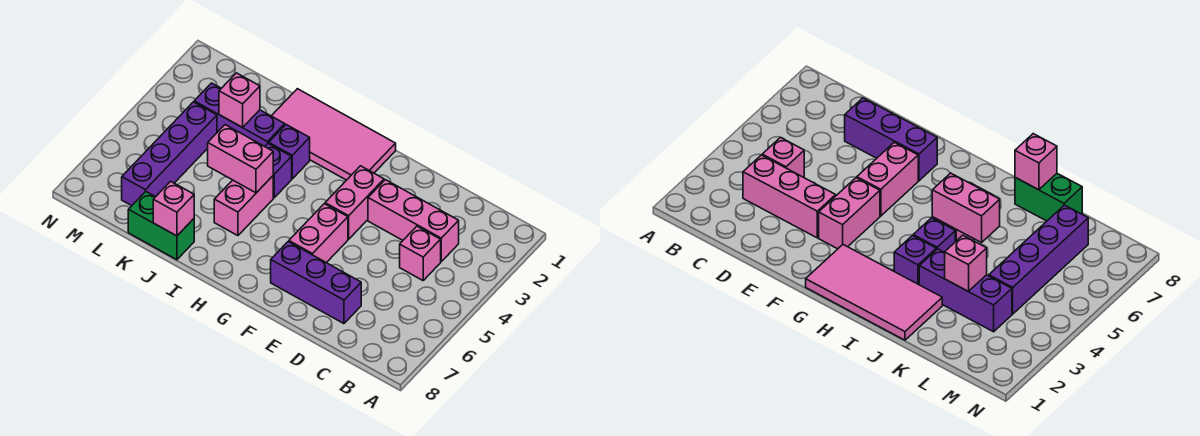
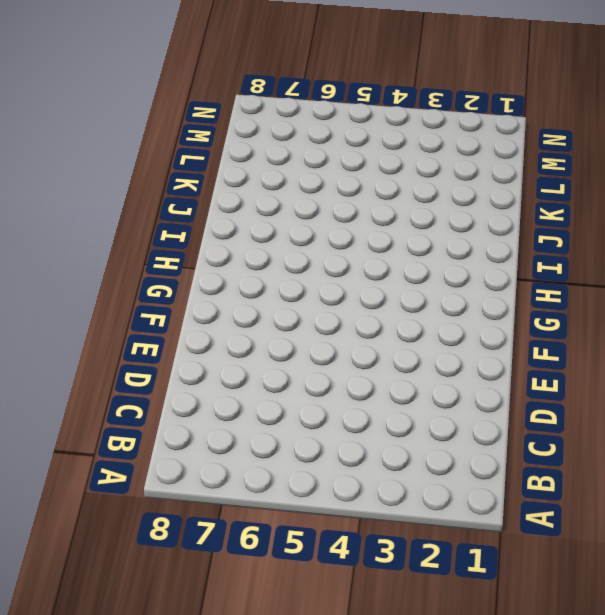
none -> pink brick C3:E3 level 1
none -> pink brick C4 level 1
none -> purple brick D7:F7 level 1

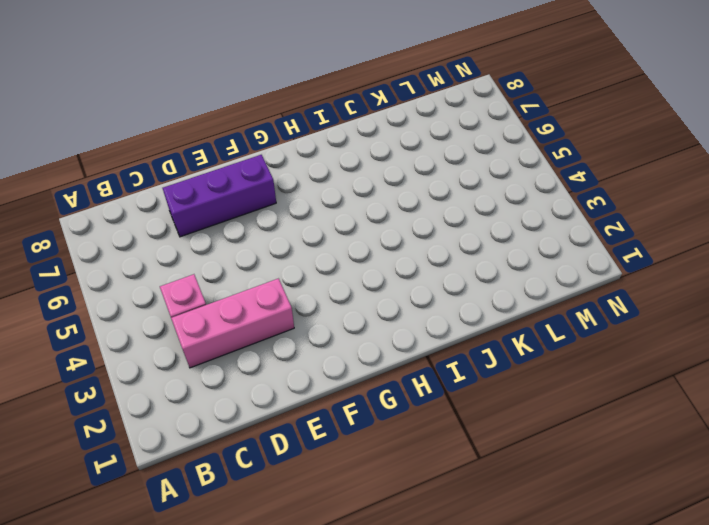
none -> pink brick F3:F4 level 1
none -> pink brick F5:F6 level 1
none -> pink tile G1:J2 level 1

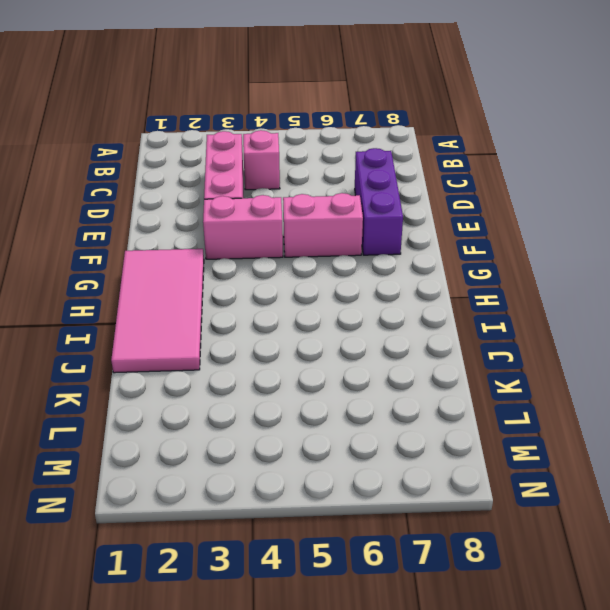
none -> purple brick I3 level 1
none -> purple brick I4 level 1
none -> pink brick I5:I6 level 1

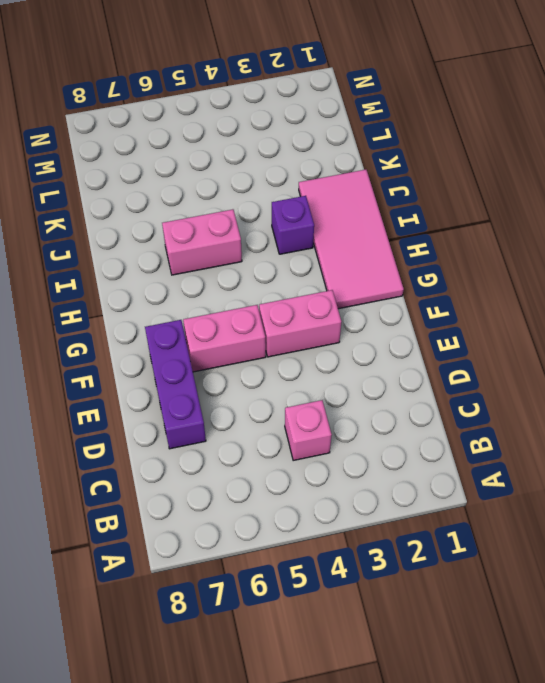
none -> pink brick C3:E3 level 1
none -> purple brick I4 level 1
none -> purple brick J3:L3 level 1

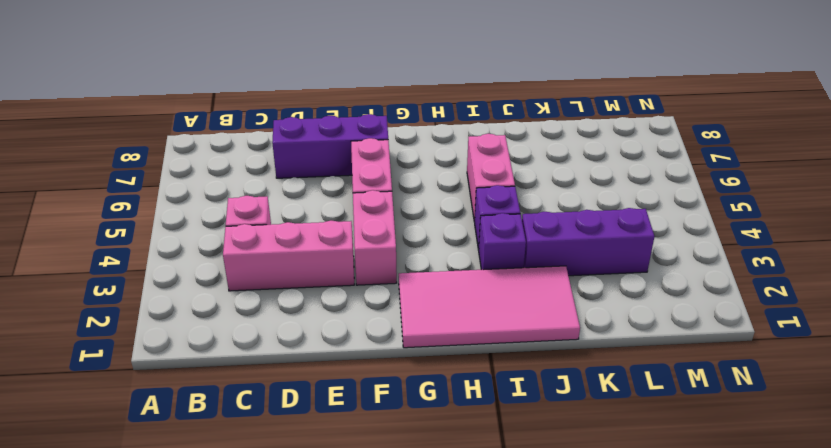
none -> green brick J8:K8 level 1
none -> purple brick L4:L7 level 1
none -> pink brick I5:J5 level 2

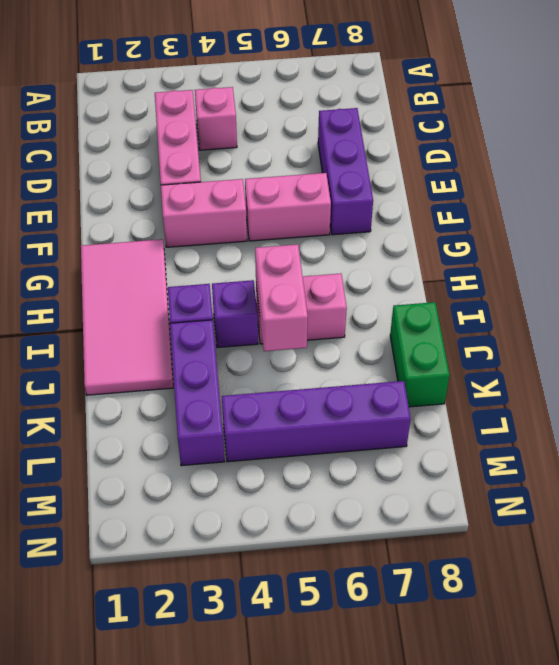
none -> pink brick J8 level 2
none -> pink brick K3 level 2

